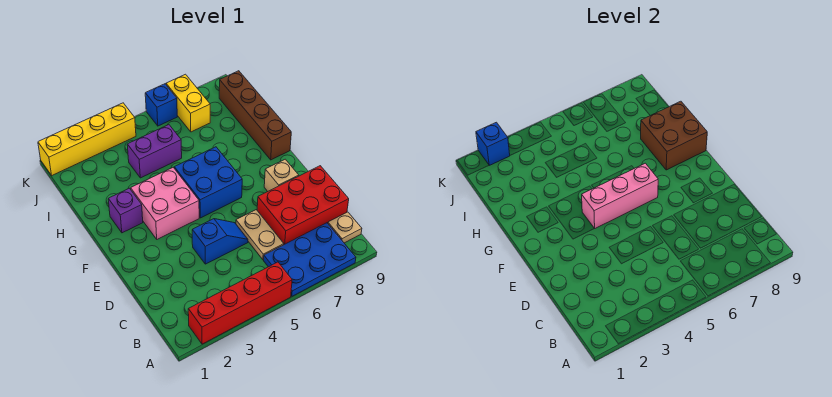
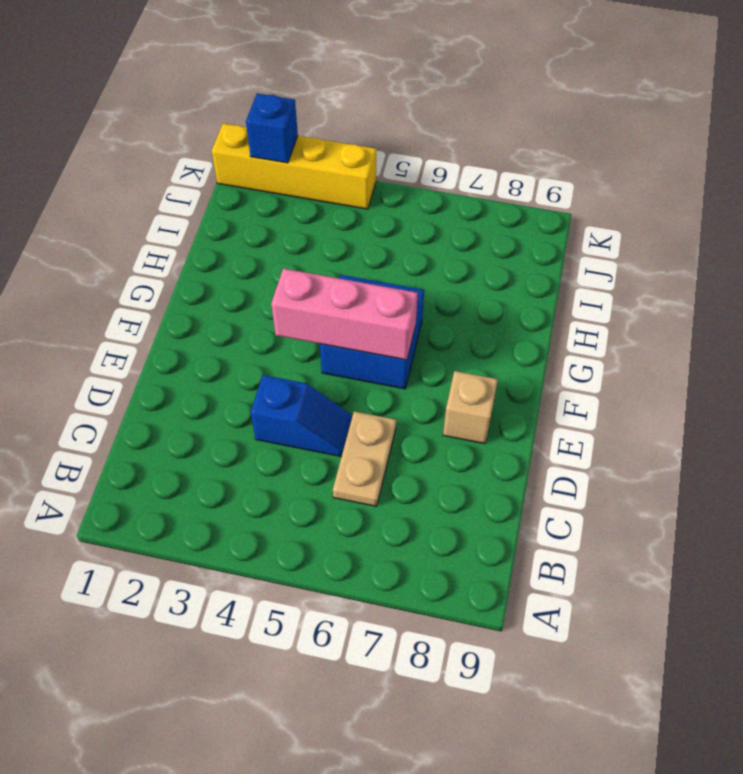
none -> red brick A2:A5 level 1
none -> blue plate A6:B8 level 1
none -> tan plate B9 level 1

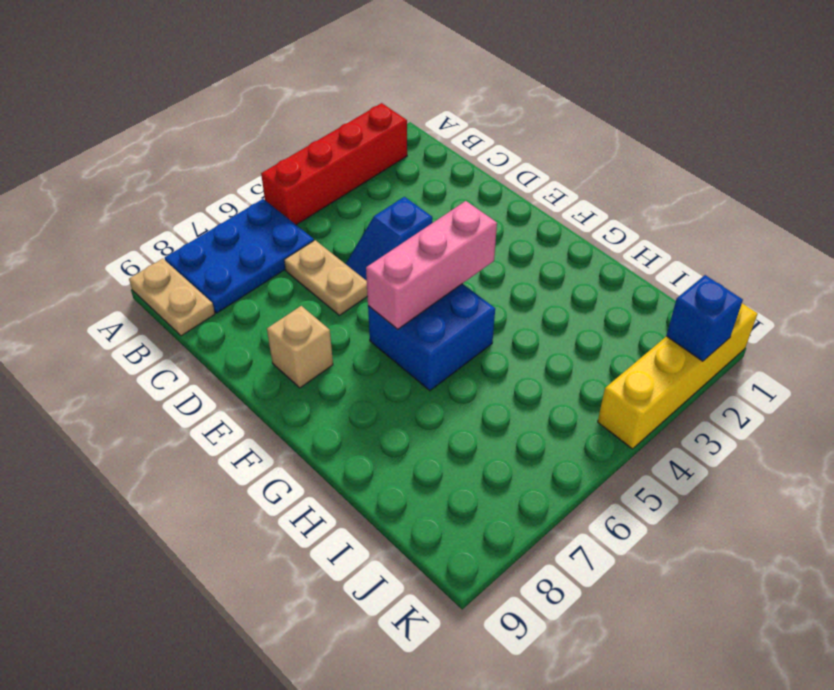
tan plate A9:B9 level 1 -> tan plate B9 level 1
none -> red brick C7:D9 level 1
none -> pink brick F3:G4 level 1
none -> purple brick G2 level 1

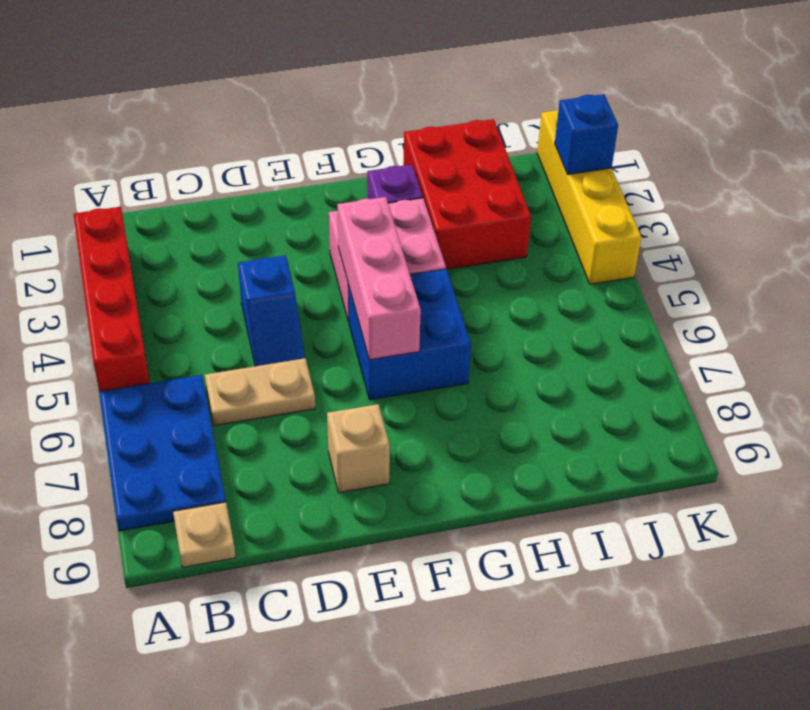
red brick H1:I3 level 1 -> red brick C7:D9 level 1
none -> brown brick G9:J9 level 1
none -> purple brick I4:I5 level 1
none -> yellow brick J7:K7 level 1

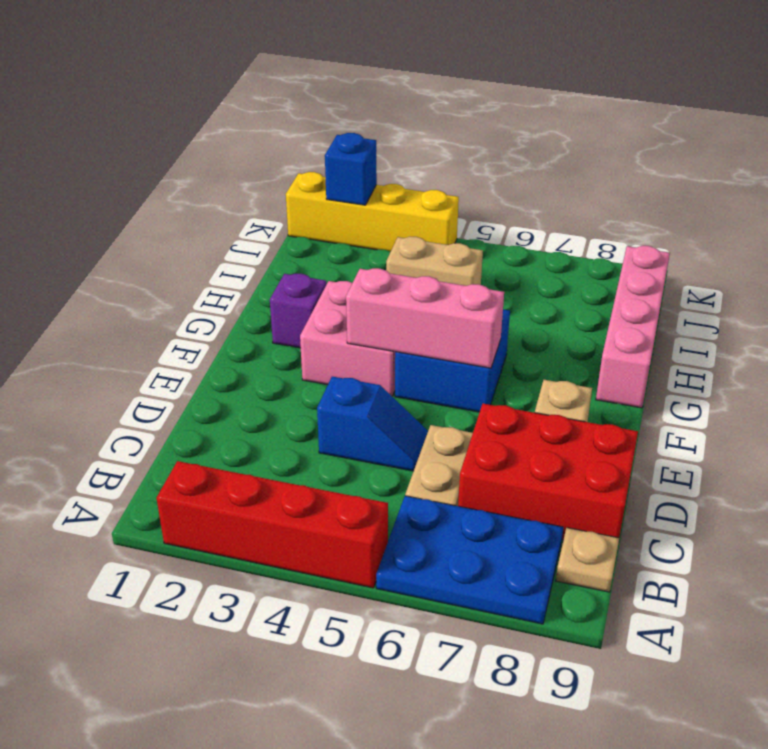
pink brick G9:J9 level 1 -> brown brick G9:J9 level 1
tan brick I4:I5 level 1 -> purple brick I4:I5 level 1
none -> yellow brick J7:K7 level 1
none -> blue brick K6 level 1
none -> brown brick G8:H9 level 2

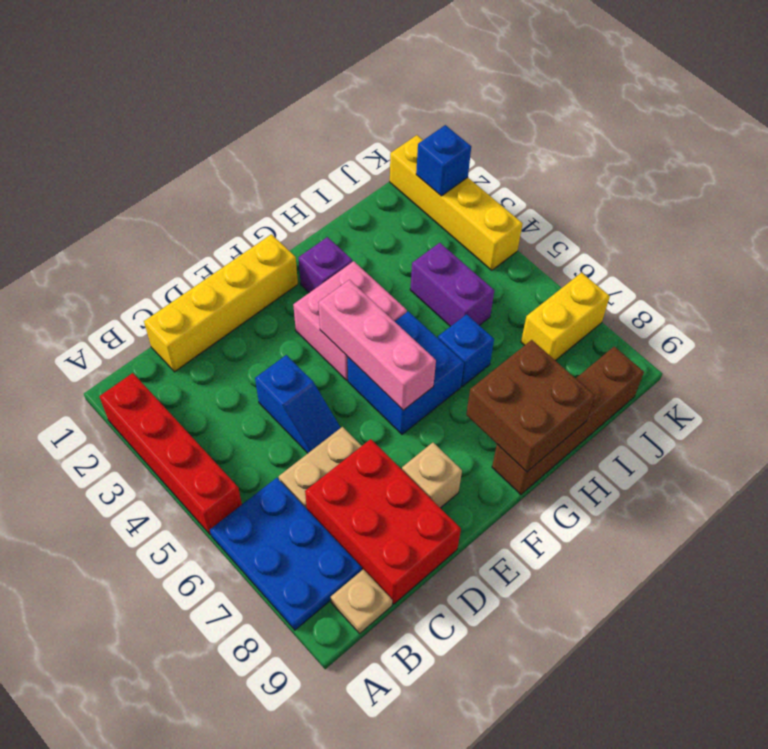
yellow brick C1:F1 level 1 -> none
blue brick H6 level 1 -> blue brick K6 level 1

